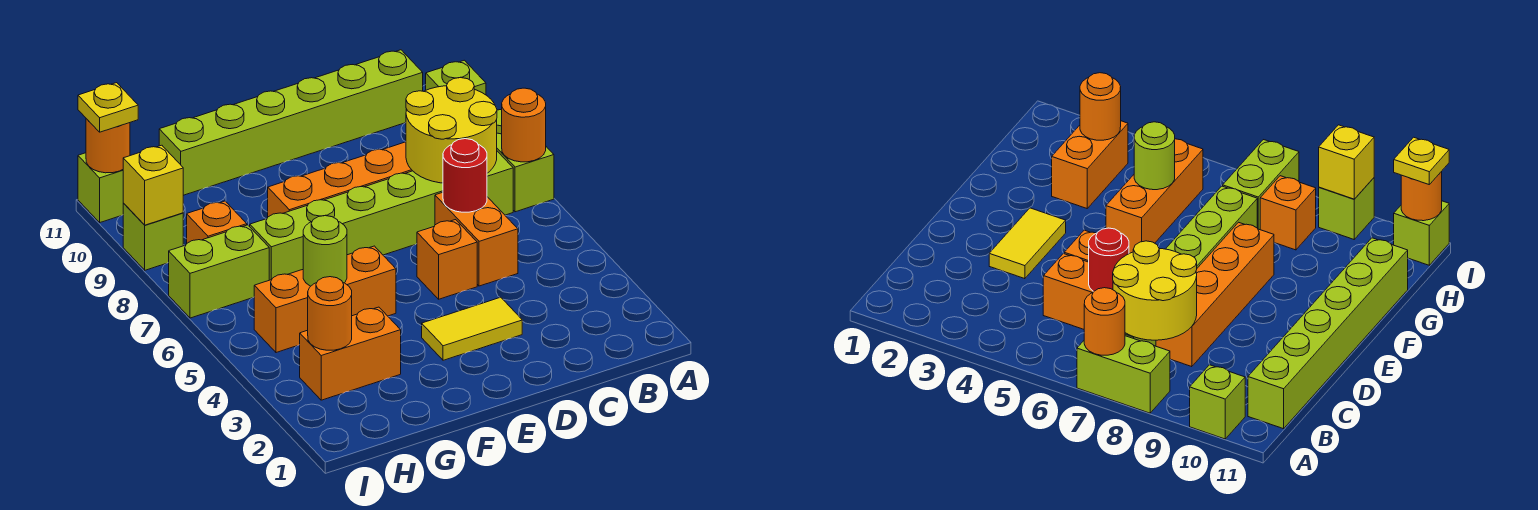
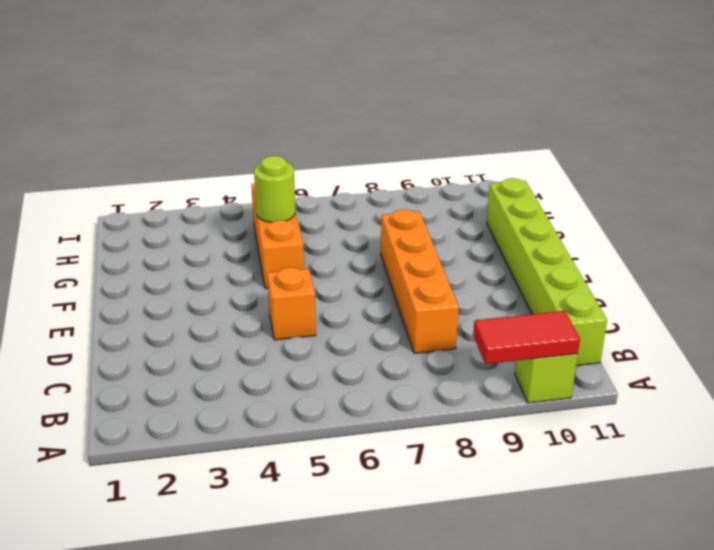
red tile A9:A10 level 2 -> none
none -> lime brick A7:A8 level 1
none -> lime brick B7:G7 level 1
none -> orange brick C5:C6 level 1

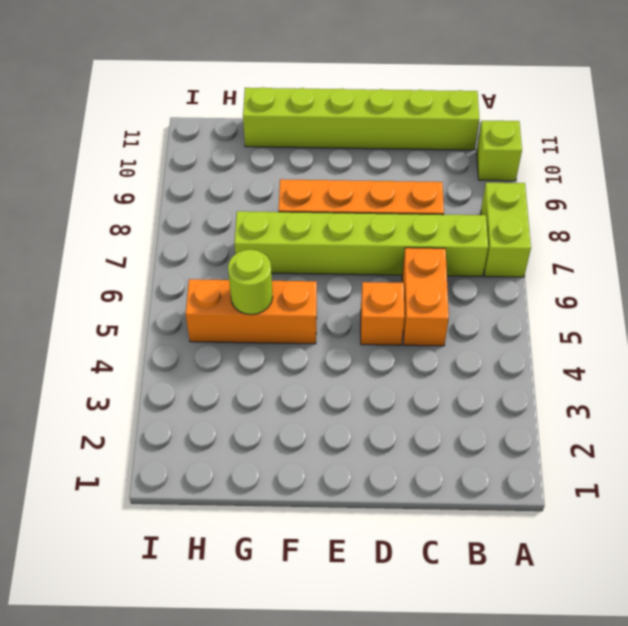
none -> yellow tile D3:E3 level 1
none -> orange brick G3:H3 level 1
none -> lime brick H7:I7 level 1

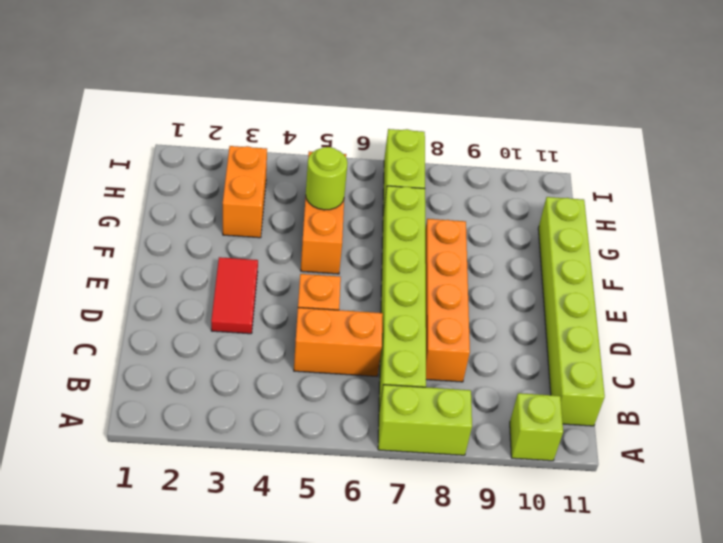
red tile D3:E3 level 1 -> yellow tile D3:E3 level 1
none -> orange brick H8 level 1
none -> lime brick I9 level 1
none -> lime brick I11 level 1

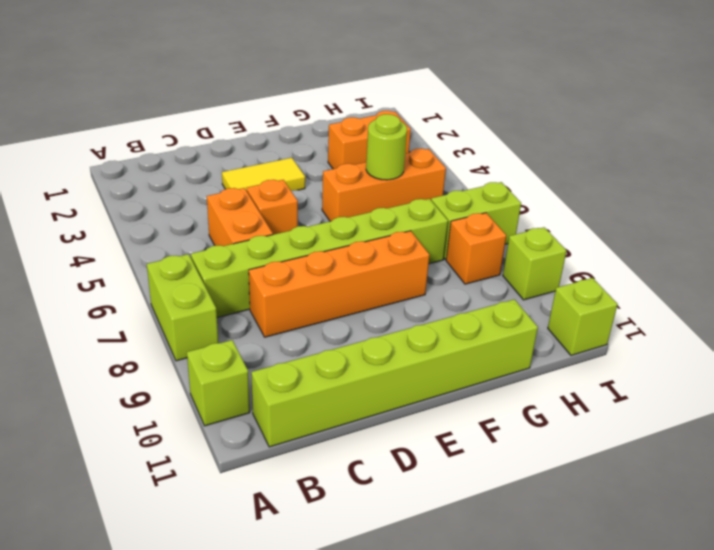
none -> orange round brick A7 level 2
none -> yellow round brick B7:C8 level 2
none -> red round brick C6 level 2

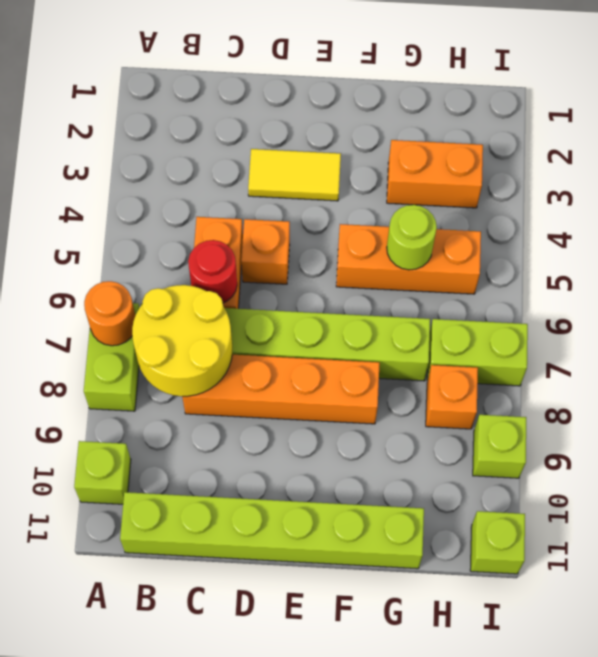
none -> orange round brick H3 level 2
none -> yellow brick I9 level 2
none -> orange round brick I11 level 2

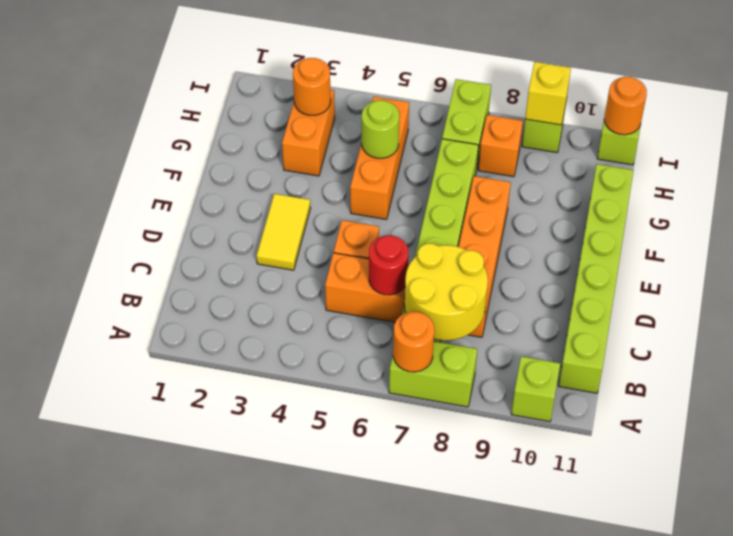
none -> yellow plate I11 level 3

